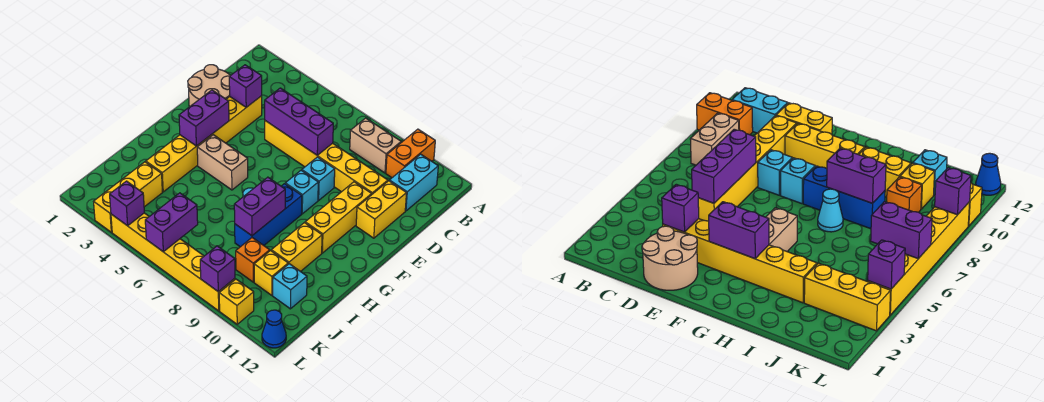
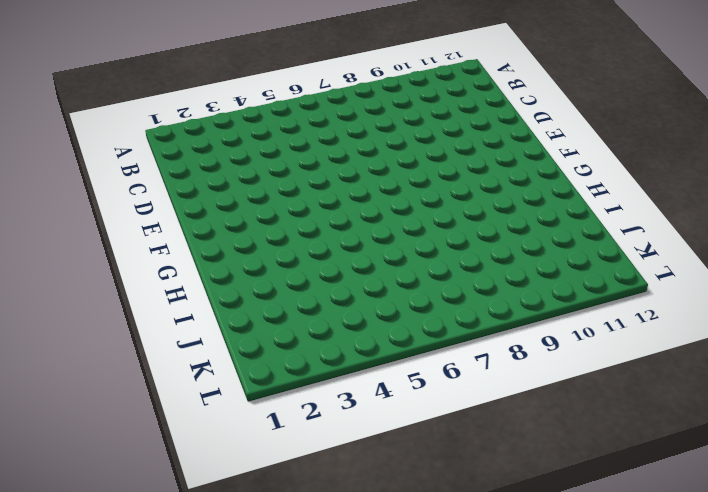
none -> orange brick A10:B10 level 1
none -> tan brick B8:B9 level 1
none -> cyan brick B11:C11 level 1

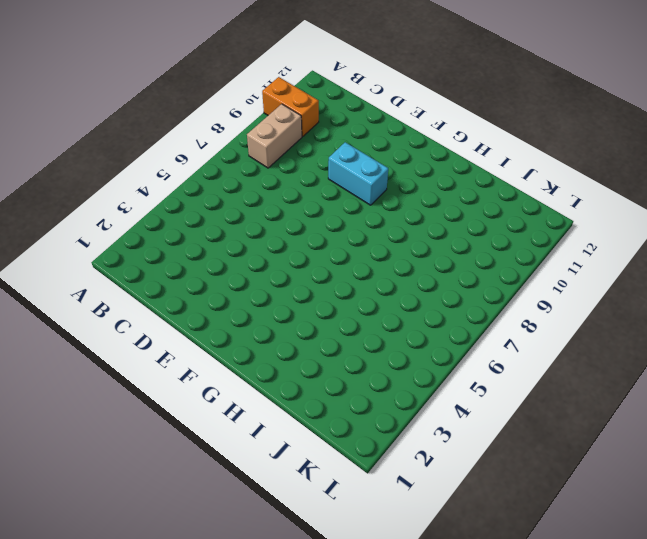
cyan brick E9:F9 level 1 -> cyan brick B11:C11 level 1
none -> tan round brick D1:E2 level 1
none -> yellow brick D3:I3 level 1
none -> yellow brick D5:D10 level 1

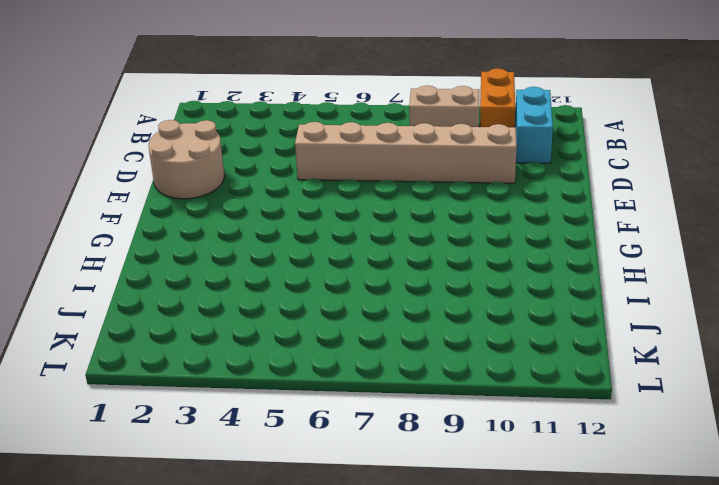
tan brick D5:D10 level 1 -> yellow brick D5:D10 level 1
none -> yellow brick D3:I3 level 1
none -> yellow brick D11:E11 level 1
none -> cyan brick E8 level 1

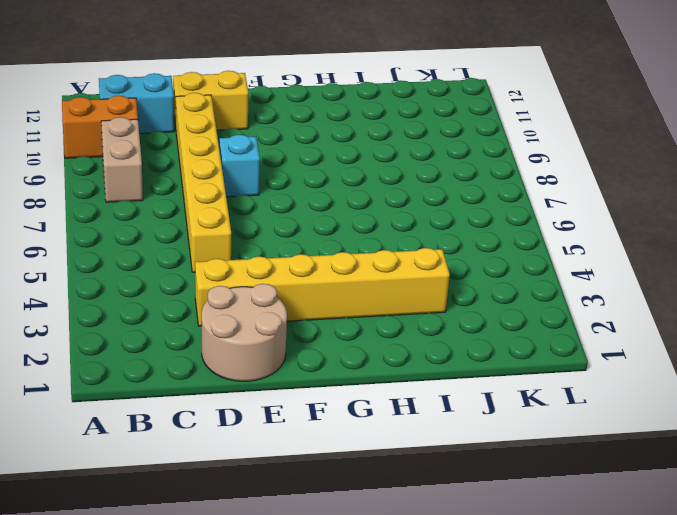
none -> yellow brick E10:G10 level 1
none -> cyan brick F8 level 1
none -> tan brick G4:G5 level 1

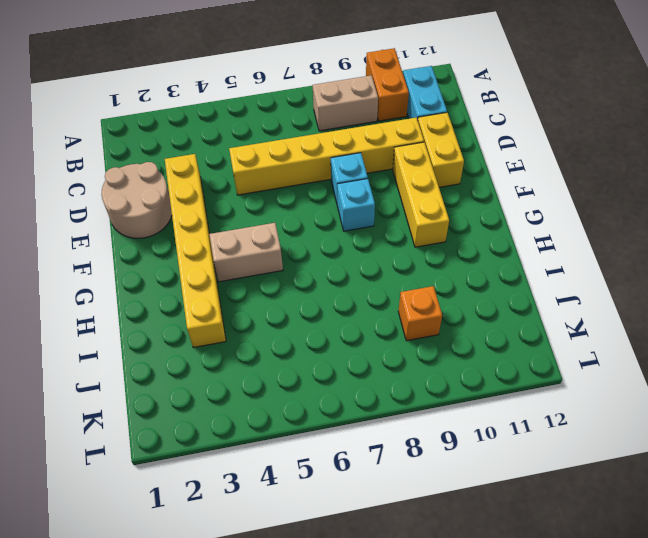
none -> blue brick G8:I8 level 1
none -> cyan cone H7 level 1
none -> yellow brick H10:I10 level 1

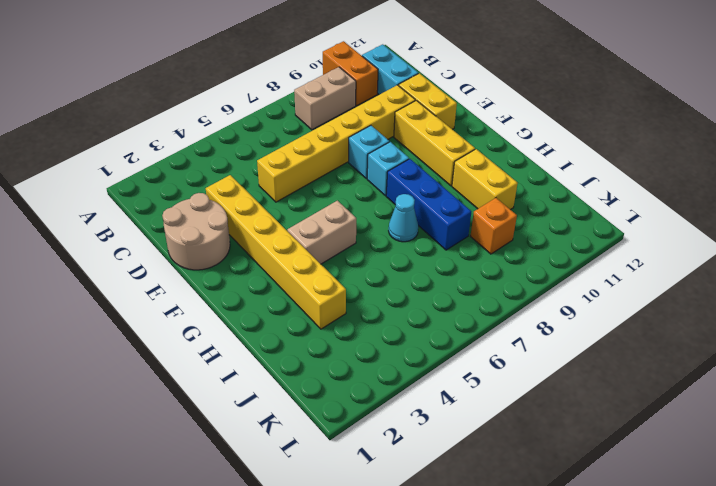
none -> yellow brick J3:L3 level 1
none -> yellow brick J10 level 1
none -> cyan brick J11 level 1

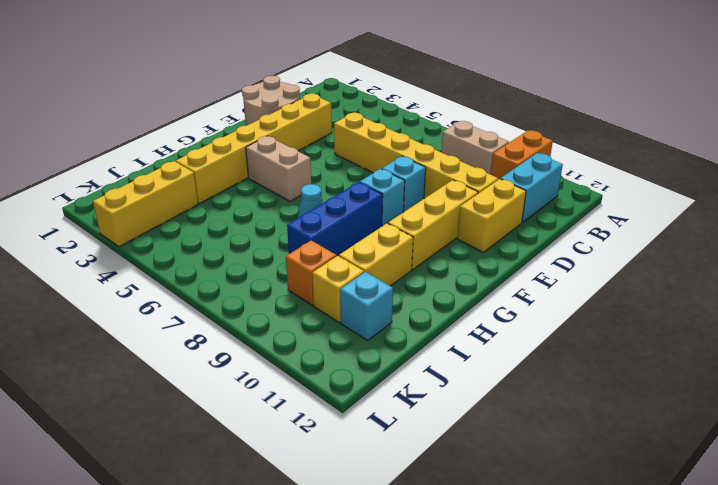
none -> yellow brick L4:L9 level 1
none -> yellow brick L10 level 1
none -> blue cone L12 level 1

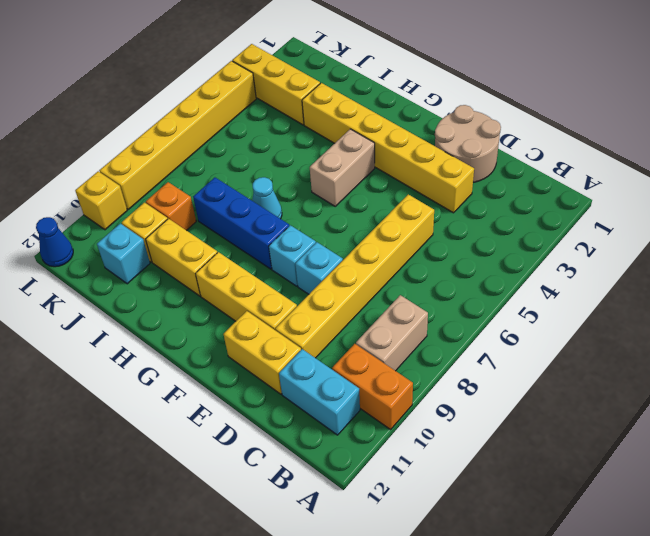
none -> purple brick D3 level 2
none -> purple brick D5:D7 level 2
none -> purple brick F3:G3 level 2

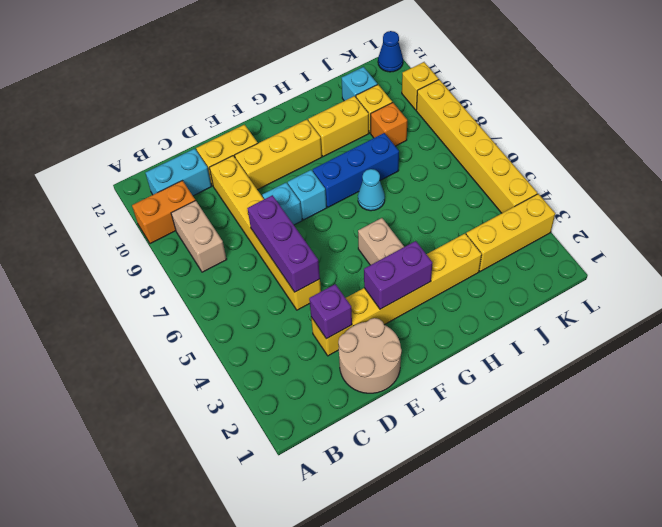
none -> purple brick H8:I8 level 2
none -> purple brick K6:L6 level 2
none -> purple brick L4 level 2

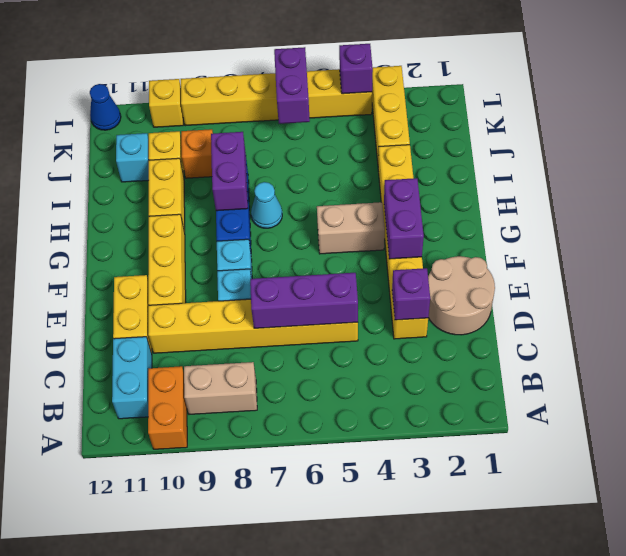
none -> purple brick L9 level 2

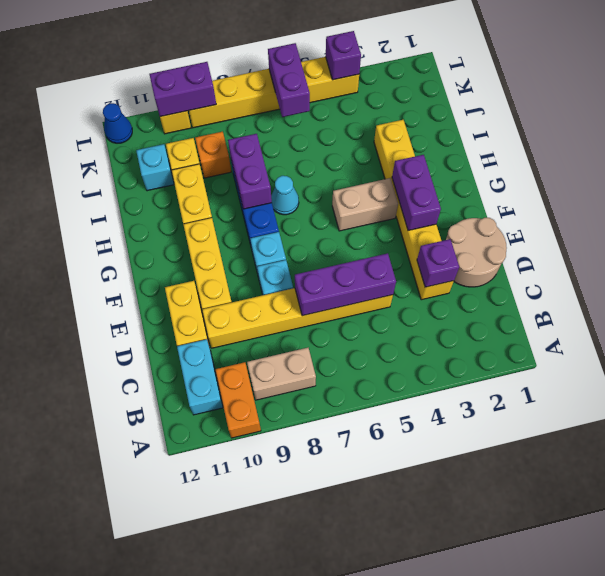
purple brick L9:L10 level 2 -> purple brick L9 level 2
none -> yellow brick J3:L3 level 1

